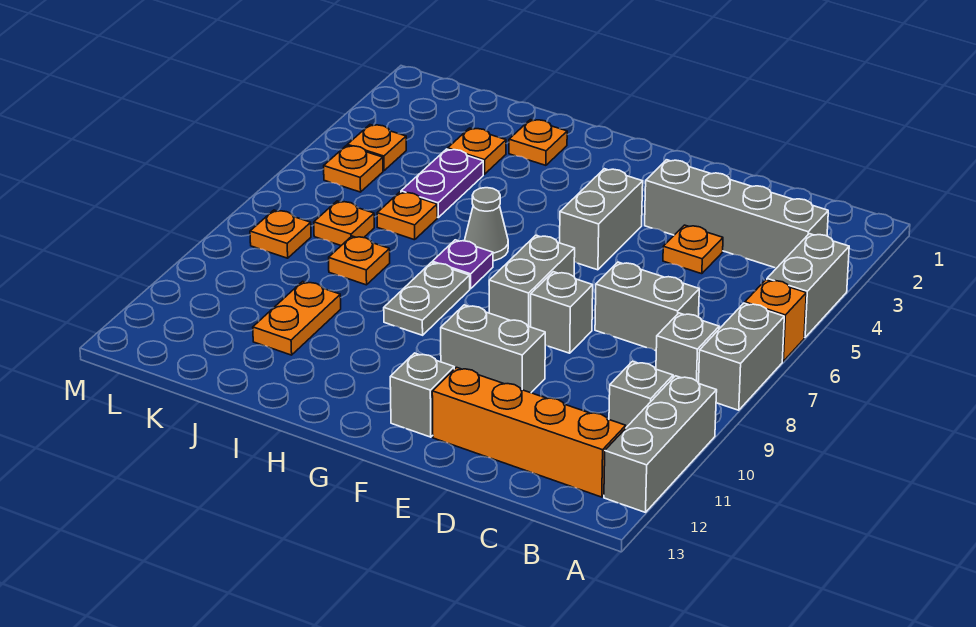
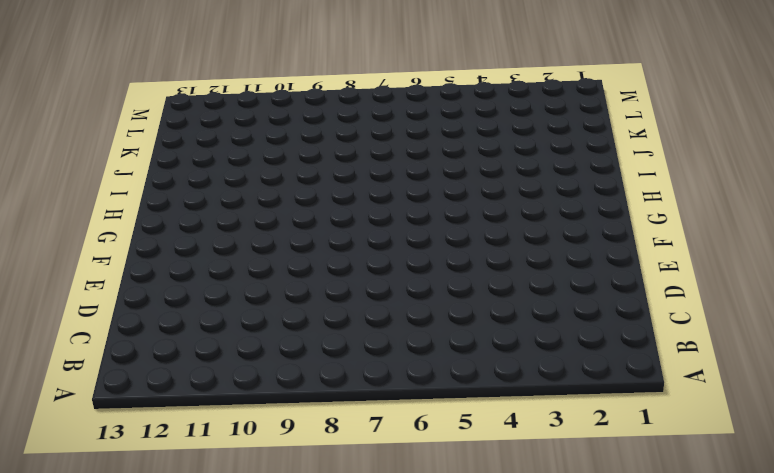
none -> grey brick A4:A5 level 1
none -> orange brick A6 level 1
none -> grey brick A7:A8 level 1

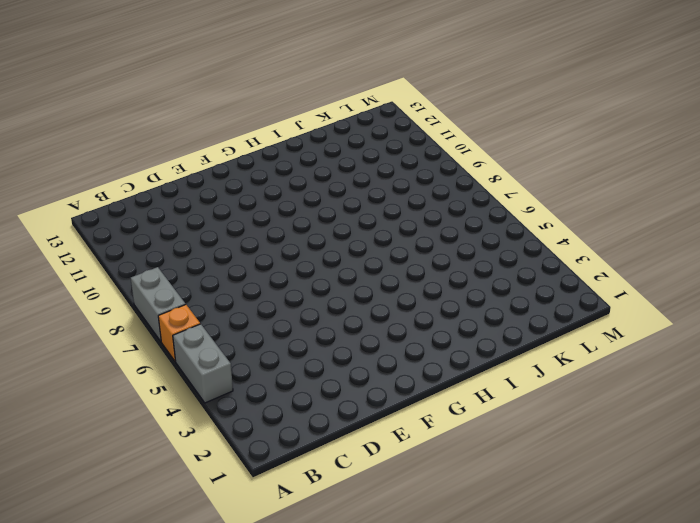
none -> grey brick A10:A12 level 1
none -> grey brick B3:E3 level 1
none -> grey brick B8 level 1

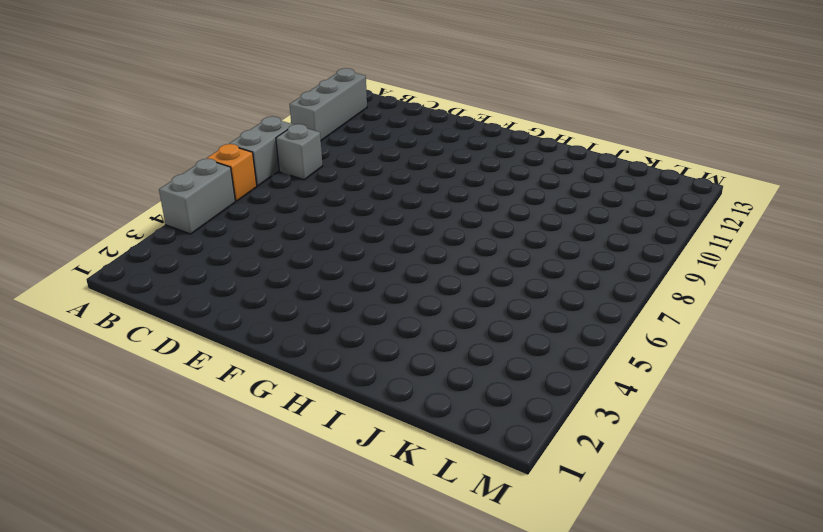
none -> grey brick B3:E3 level 1
none -> grey brick B10 level 1
none -> orange brick B12:E12 level 1

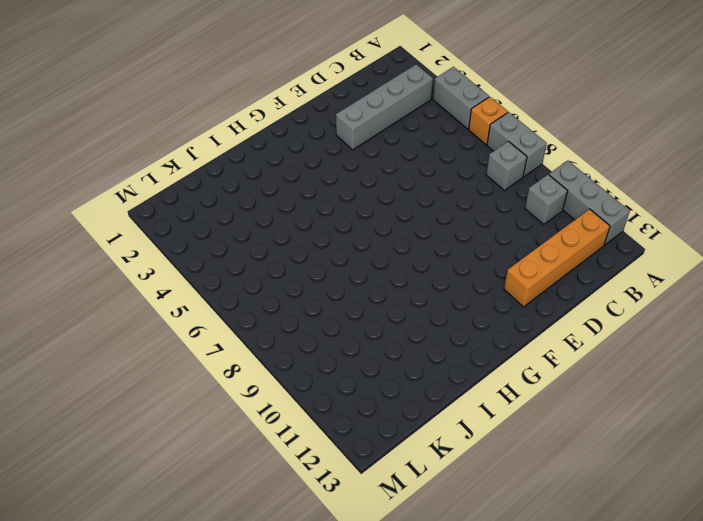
none -> grey brick C7:D7 level 1
none -> orange plate D4 level 1
none -> grey brick E8 level 1

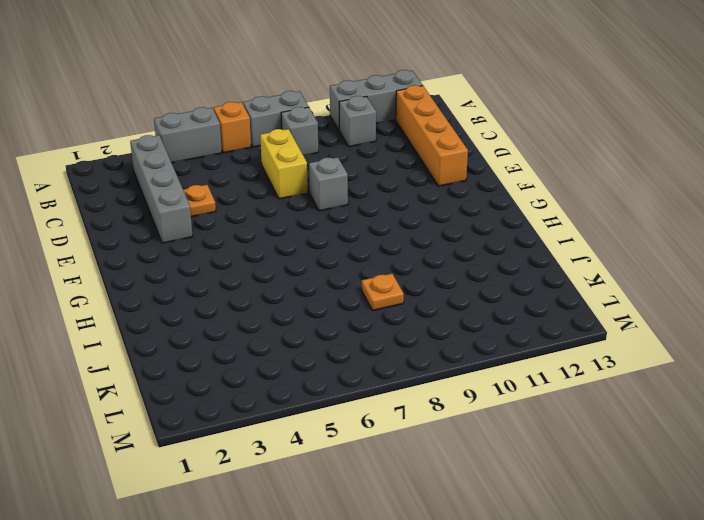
yellow brick C7:D7 level 1 -> grey brick C7:D7 level 1
none -> grey brick E10:F10 level 1
none -> grey brick F4:F5 level 1
none -> grey brick F7:F8 level 1

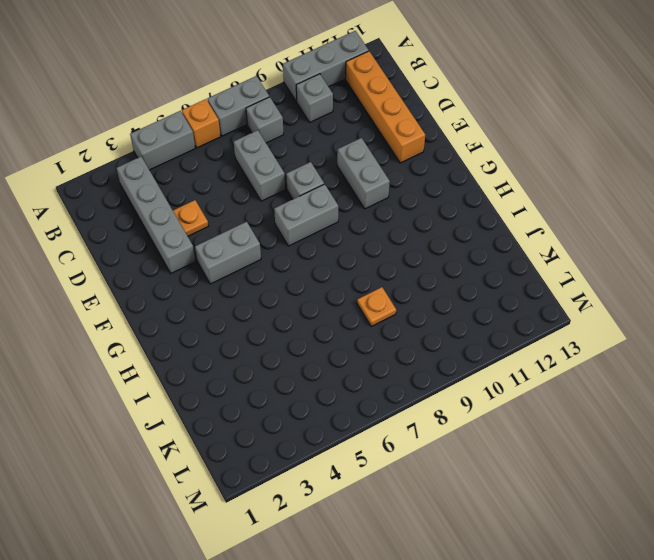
none -> grey brick F12 level 1
none -> grey cone H6 level 1
none -> purple plate H7 level 1

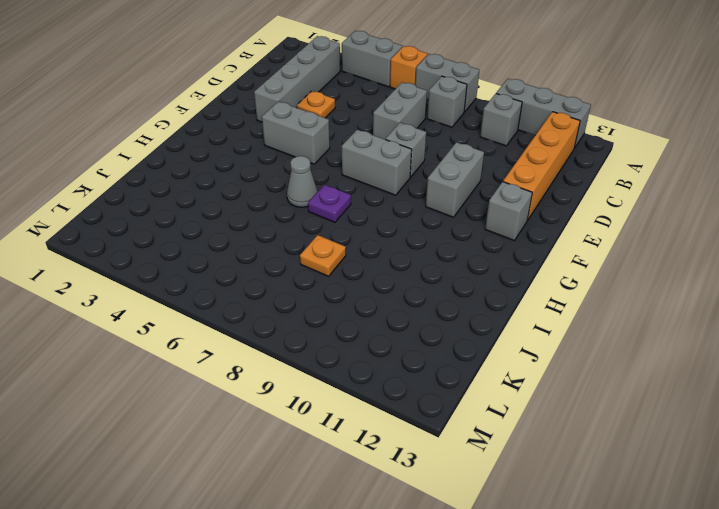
none -> grey plate H8:H9 level 1
none -> orange plate I2 level 1
none -> orange plate J3 level 1

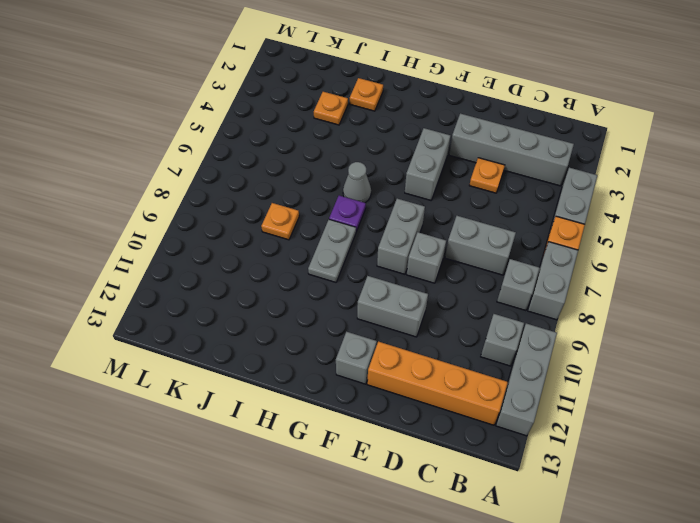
none -> purple plate J4:J5 level 1
none -> orange plate J6 level 1
none -> orange plate J10:J11 level 1

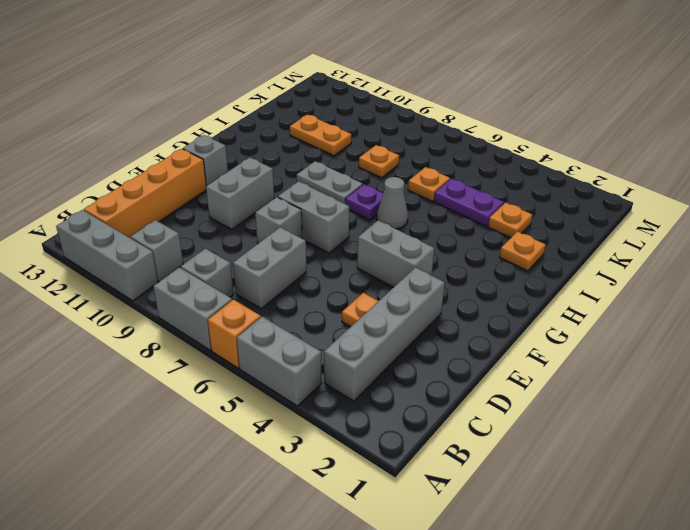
none -> orange plate K7 level 1
none -> orange plate L4 level 1
none -> orange plate L5 level 1

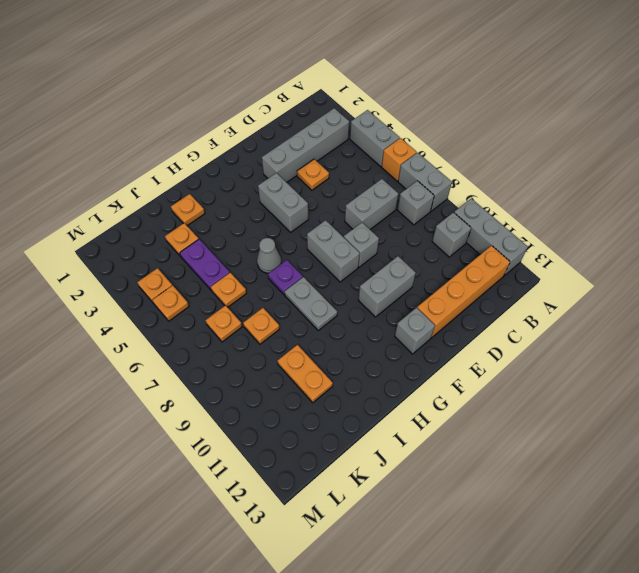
none -> orange plate L8 level 1

